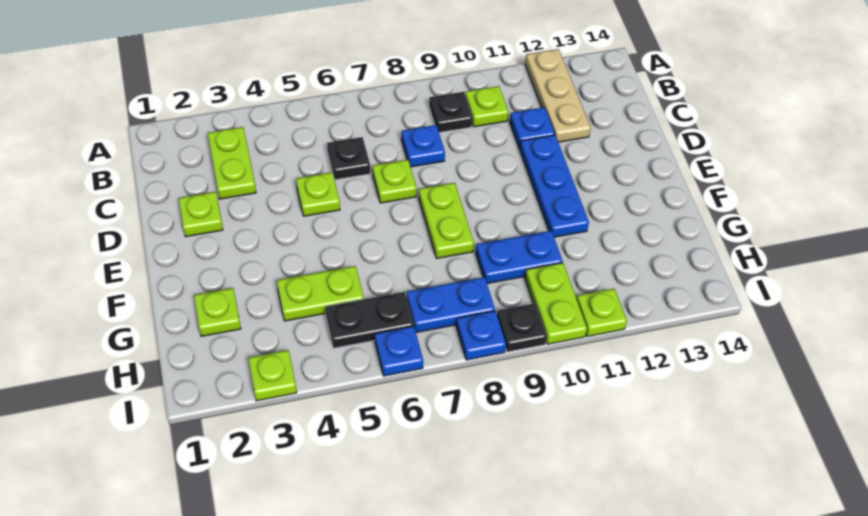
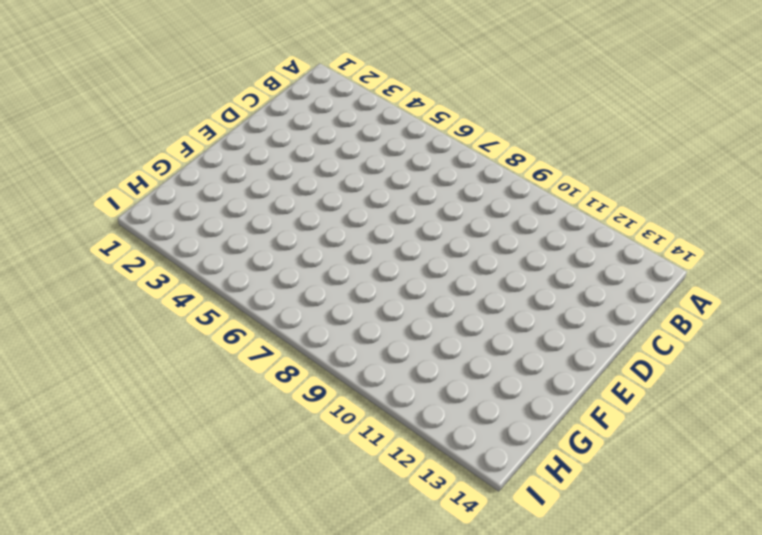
none -> tan plate A12:C12 level 1
none -> lime plate B3:C3 level 1
none -> black plate B9 level 1

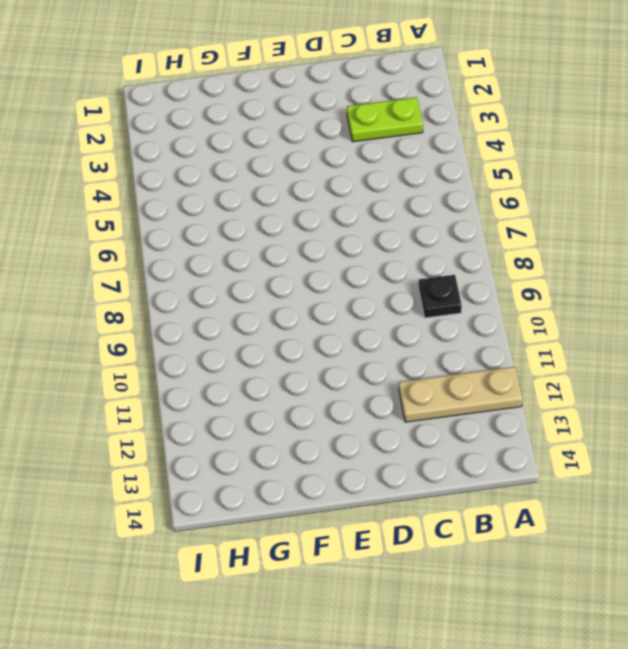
none -> lime plate B10 level 1
none -> black plate C6 level 1
none -> blue plate C8 level 1

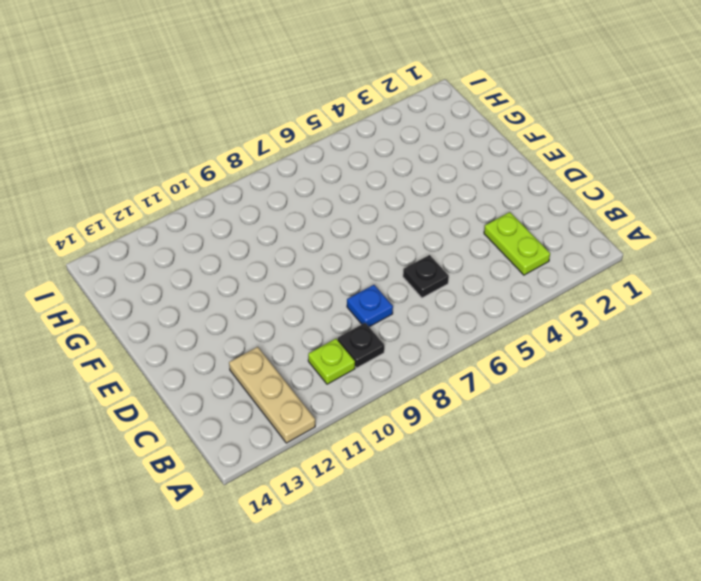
none -> blue plate C11 level 1
none -> lime plate D2 level 1
none -> lime plate D5 level 1

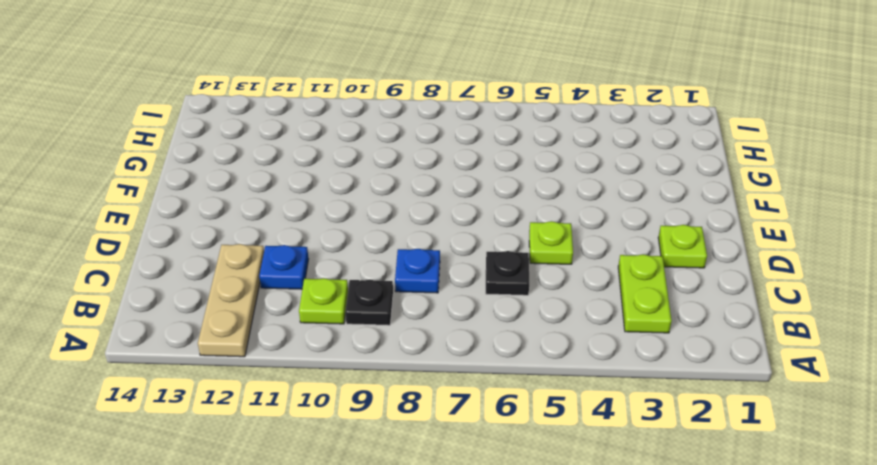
none -> lime plate D7 level 1
none -> blue plate D11:F11 level 1
none -> lime plate E8:F8 level 1

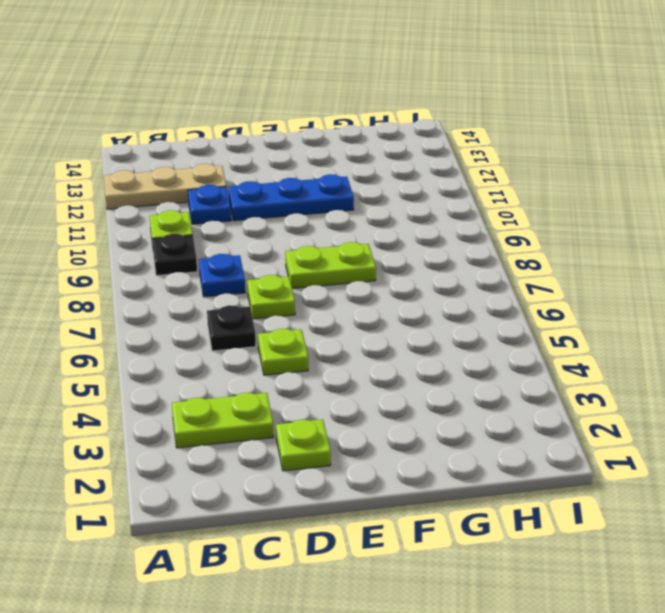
none -> lime plate G2 level 1
none -> lime plate G4:G5 level 1
none -> blue plate G9:G10 level 1

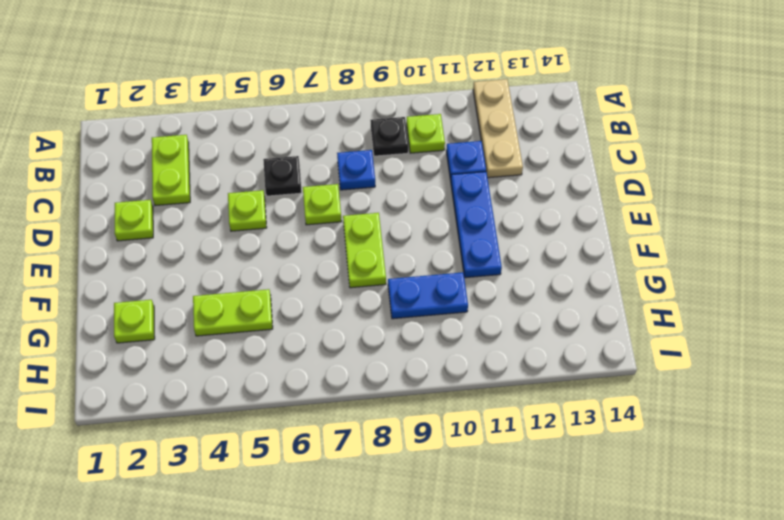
none -> black plate H5:H6 level 1
none -> blue plate H7:H8 level 1
none -> lime plate H10:I10 level 1

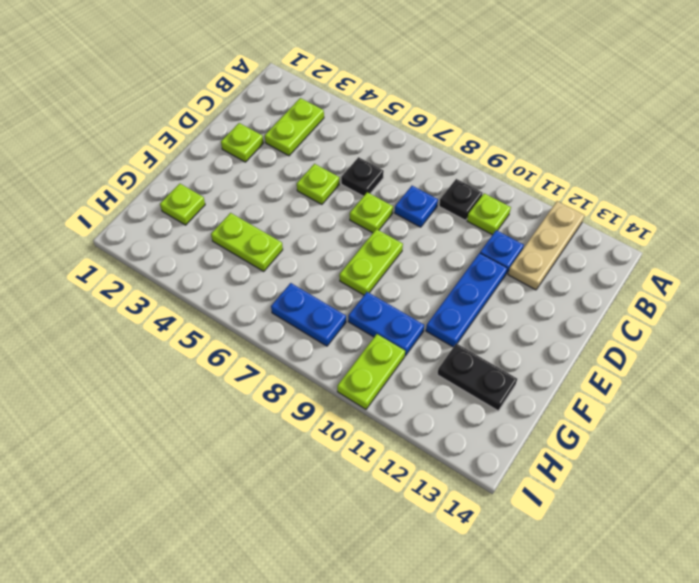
black plate G12:G13 level 1 -> black plate H5:H6 level 1
none -> lime plate I3 level 1
none -> blue plate I6 level 1
none -> blue plate I8 level 1

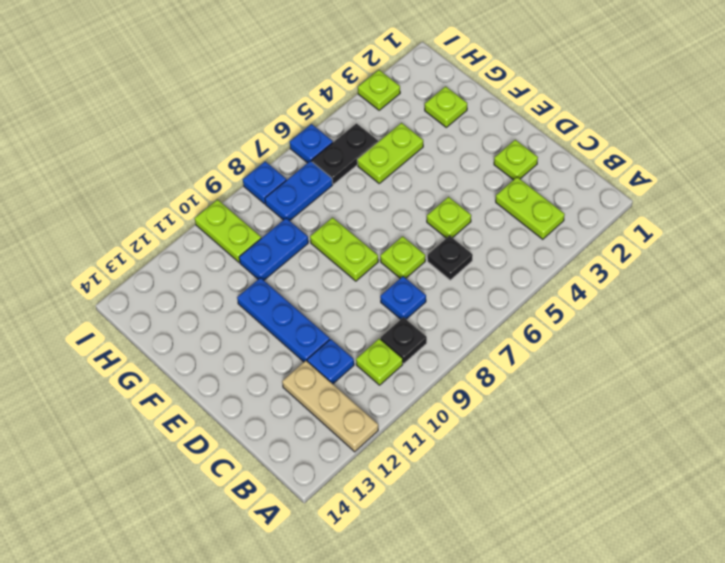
none -> black plate I9 level 1
none -> lime plate I11 level 1

